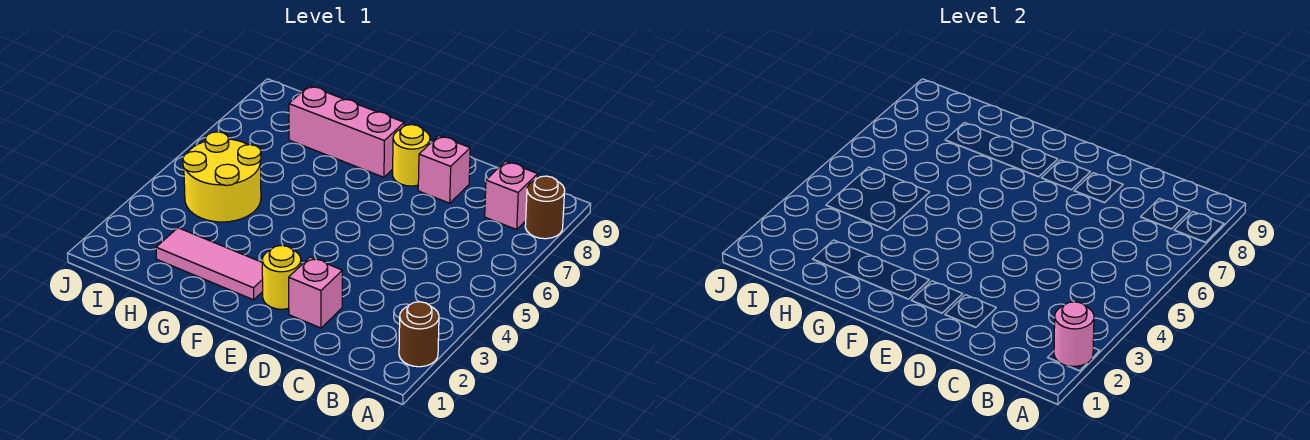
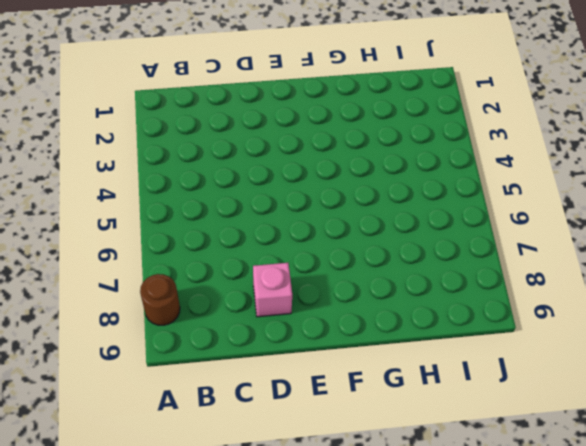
none -> brown round brick A2 level 1
none -> pink brick B8 level 1

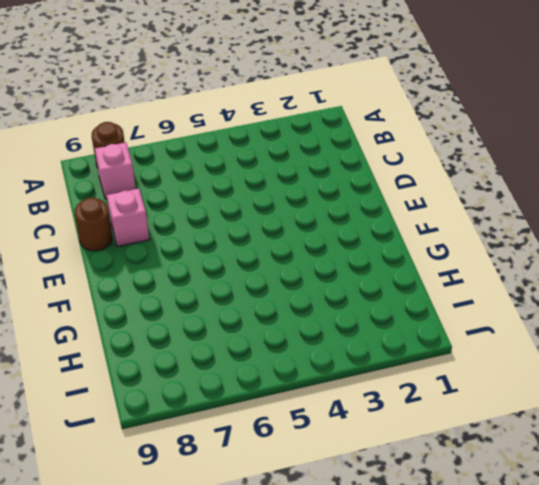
brown round brick D9 level 1 -> brown round brick A2 level 1
none -> pink brick D2 level 1
none -> yellow round brick E2 level 1

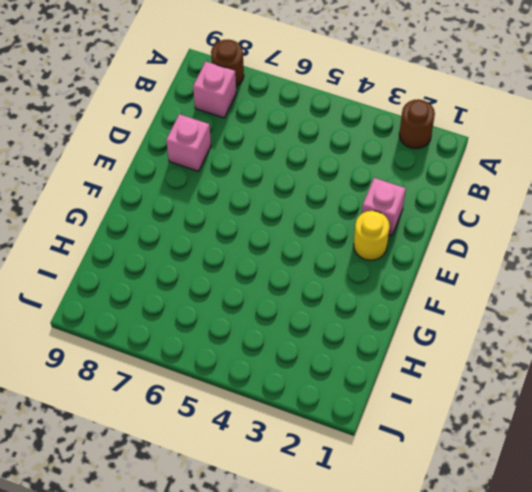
none -> yellow round brick E8 level 1
none -> pink tile F2:H2 level 1

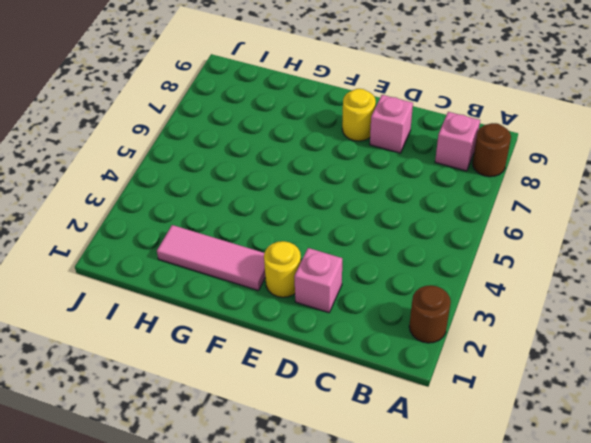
none -> pink brick F8:H8 level 1
none -> yellow round brick H4:I5 level 1

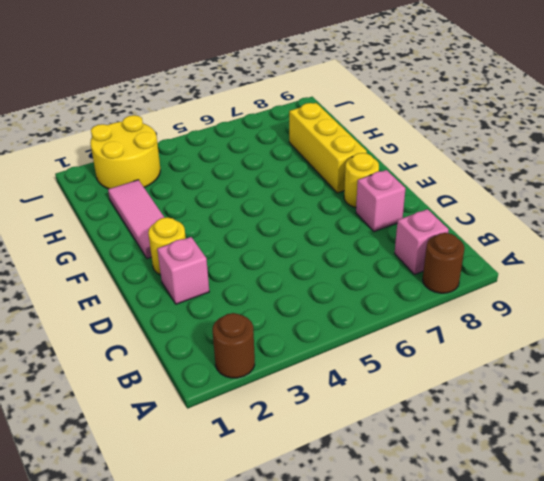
yellow brick F8:H8 level 1 -> pink brick F8:H8 level 1
yellow round brick I2:J3 level 1 -> yellow round brick H4:I5 level 1
none -> pink round brick A2 level 2

